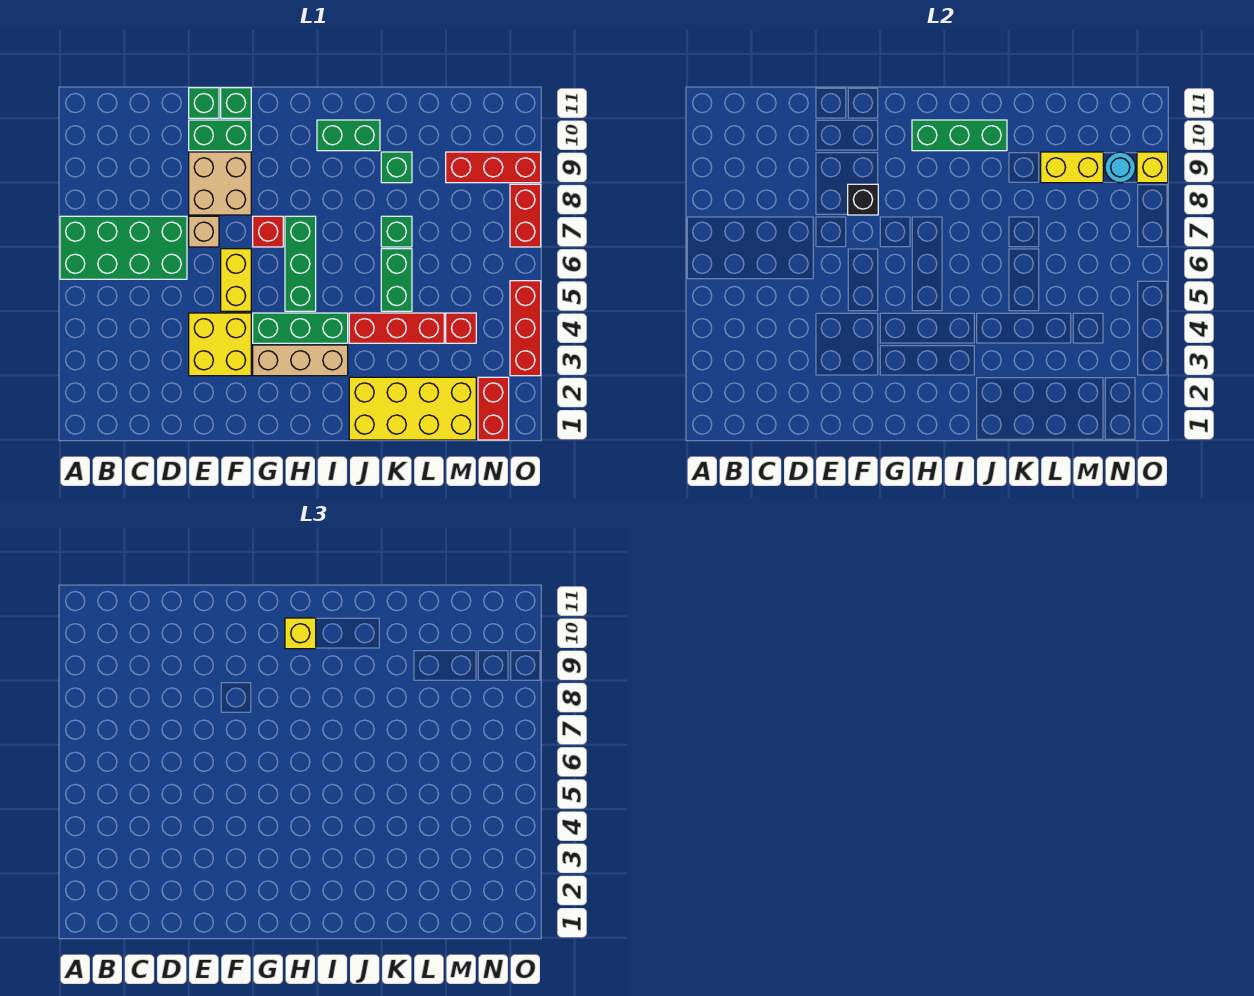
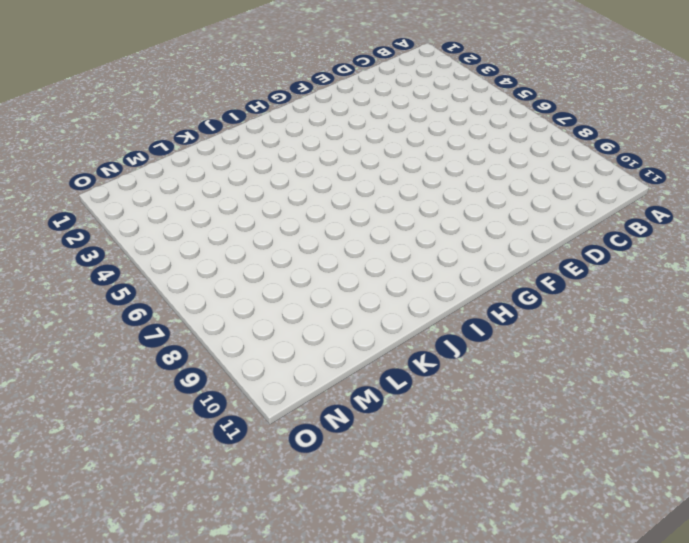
none -> green brick A6:D7 level 1
none -> yellow brick E3:F4 level 1
none -> tan brick E7 level 1

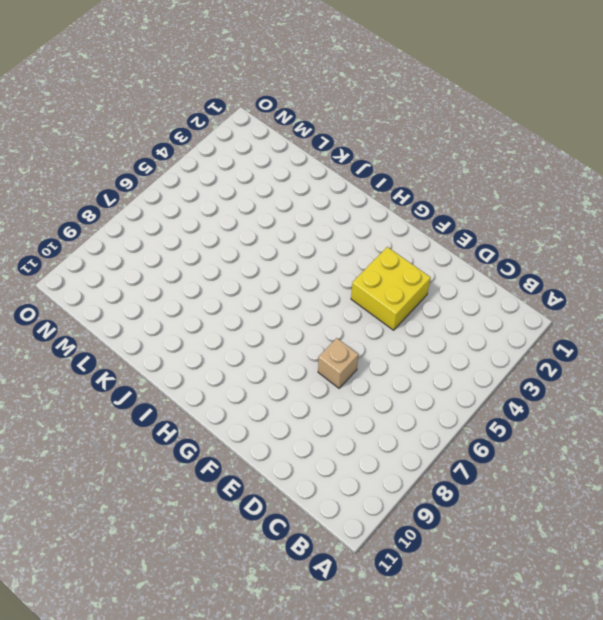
none -> green brick A6:D7 level 1
none -> tan brick E8:F9 level 1
none -> green brick E10:F10 level 1

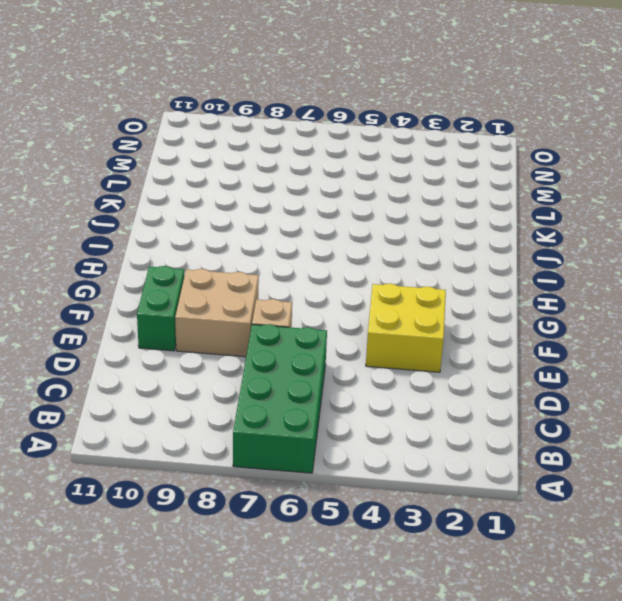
none -> green brick E11 level 1
none -> yellow brick F5:F6 level 1
none -> green brick F11 level 1

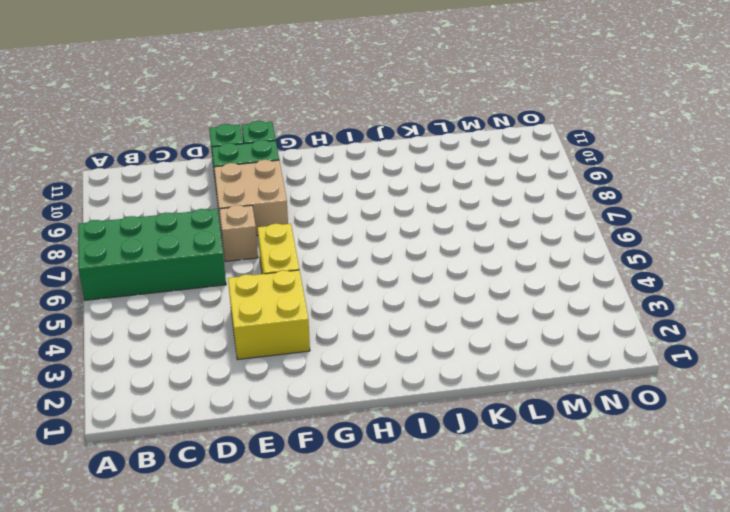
none -> tan brick G3:I3 level 1
none -> green brick G4:I4 level 1
none -> red brick G7 level 1

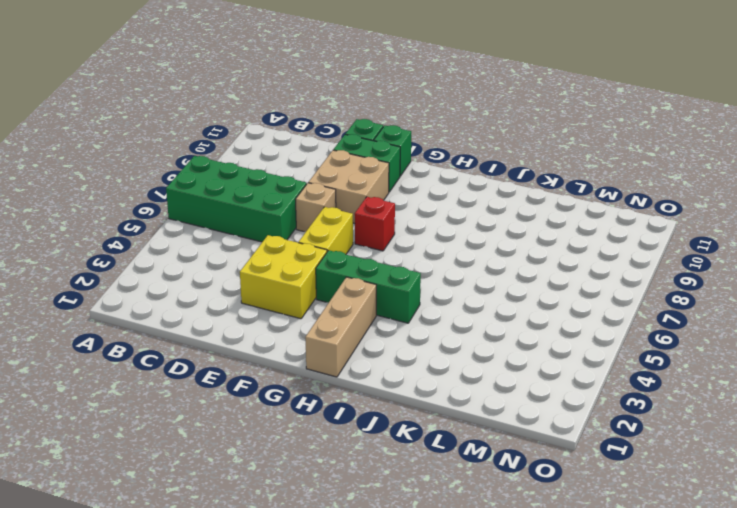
tan brick H1:H3 level 1 -> tan brick G3:I3 level 1
none -> green brick H5:H7 level 1
none -> green brick I10:J10 level 1
none -> yellow brick J1:M2 level 1

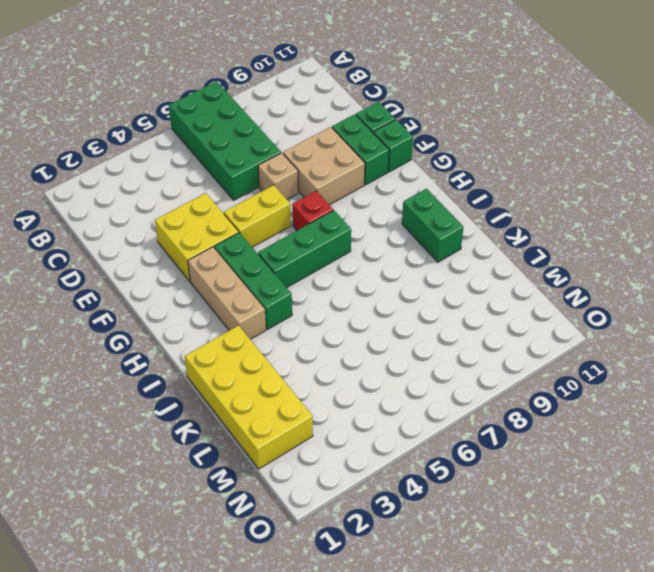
none -> red brick J4:L4 level 1
none -> green brick K5:K6 level 1
none -> green brick K7 level 1

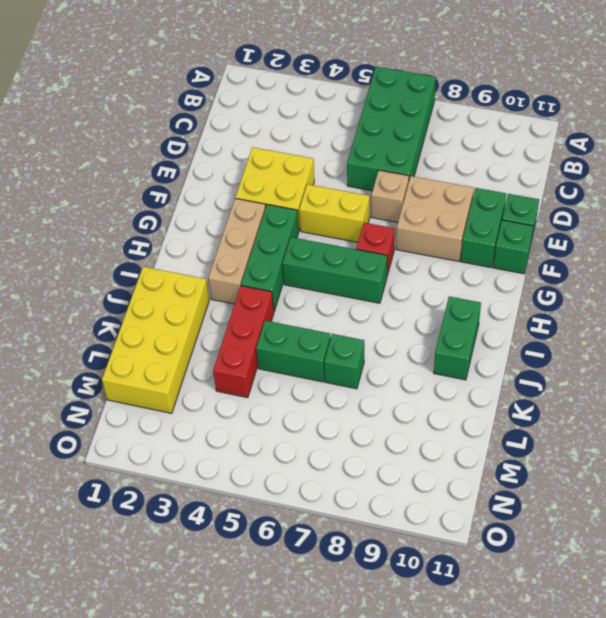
none -> green brick K9 level 1
none -> red brick M4 level 1
none -> red brick M9:O9 level 1

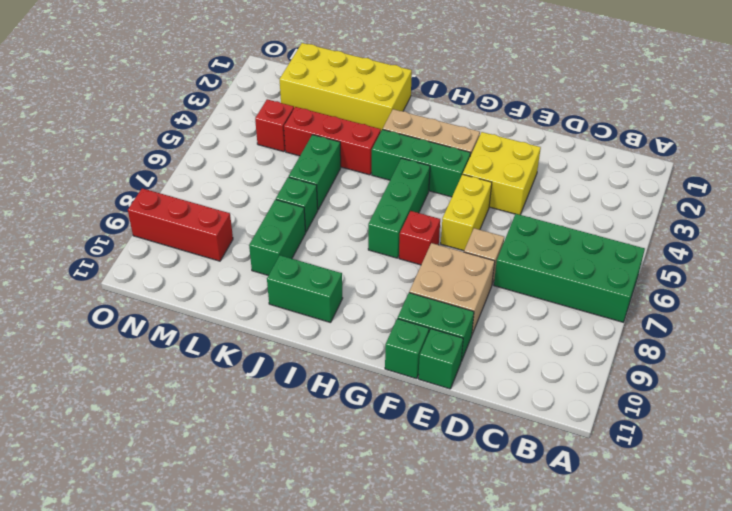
green brick K8:K9 level 1 -> green brick K9 level 1
none -> red brick N1:N2 level 1
none -> red brick O3:O5 level 1
none -> red brick O7:O8 level 1

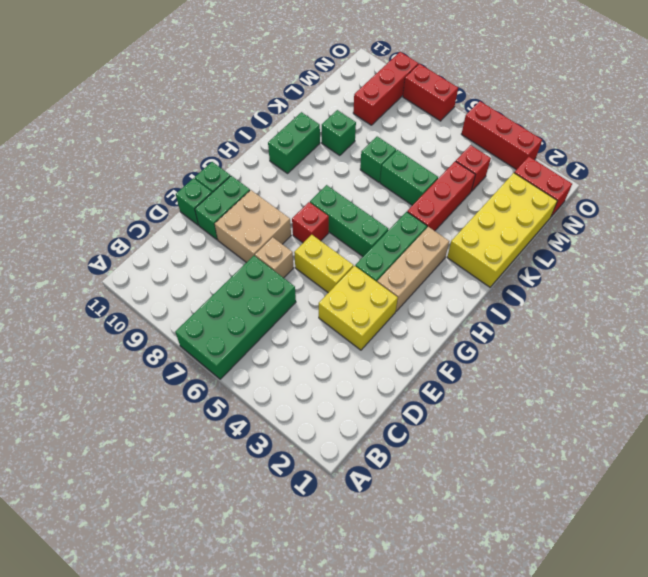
none -> black brick F8 level 2
none -> green brick H10:J10 level 2
none -> yellow brick L9:M9 level 2

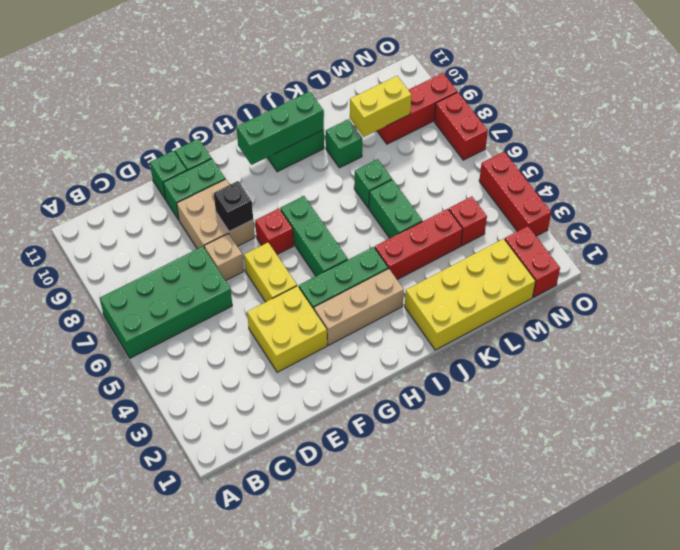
none -> cyan round brick N9 level 2
none -> yellow brick O9 level 2
none -> yellow brick H10 level 3

